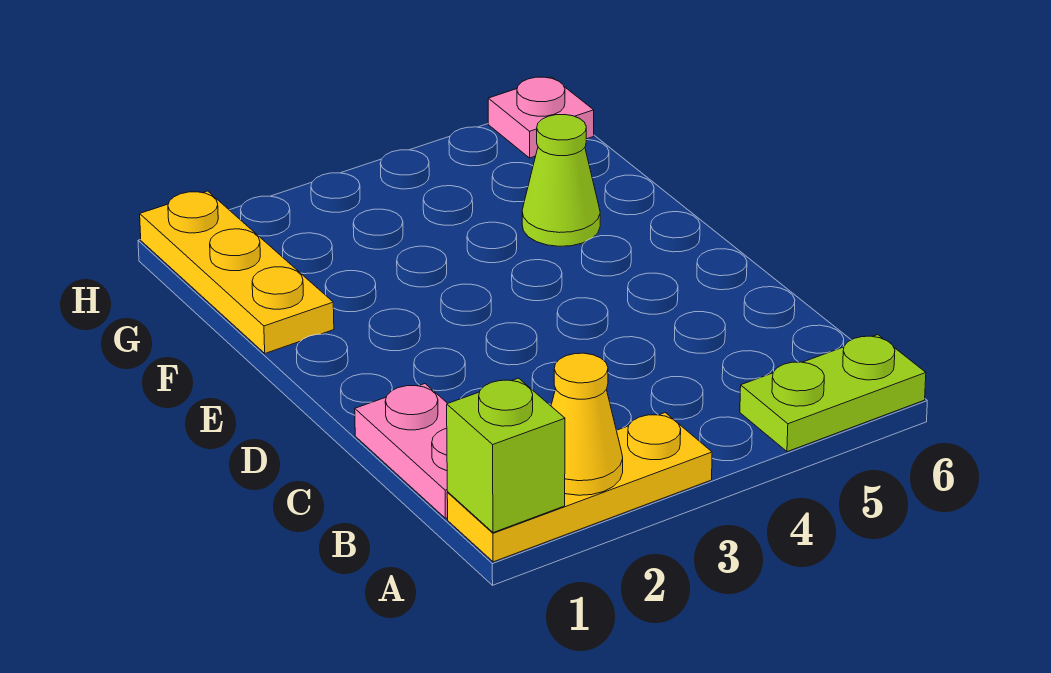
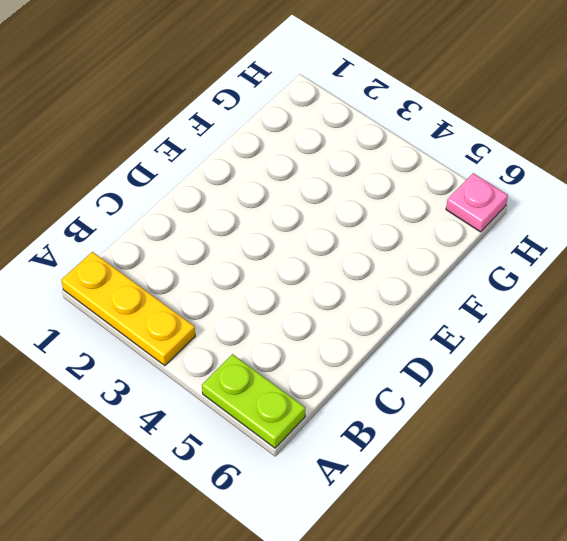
none -> pink plate B1:C1 level 1
none -> yellow plate F1:H1 level 1

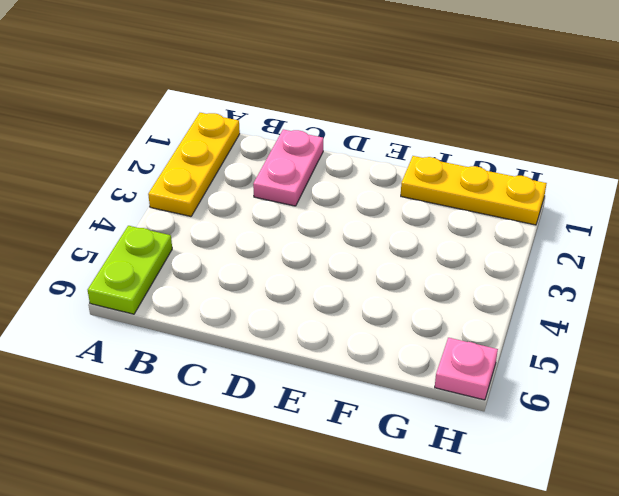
pink plate C1:C2 level 1 -> pink plate B1:C1 level 1
none -> lime cone F5 level 1
none -> lime brick A1 level 2

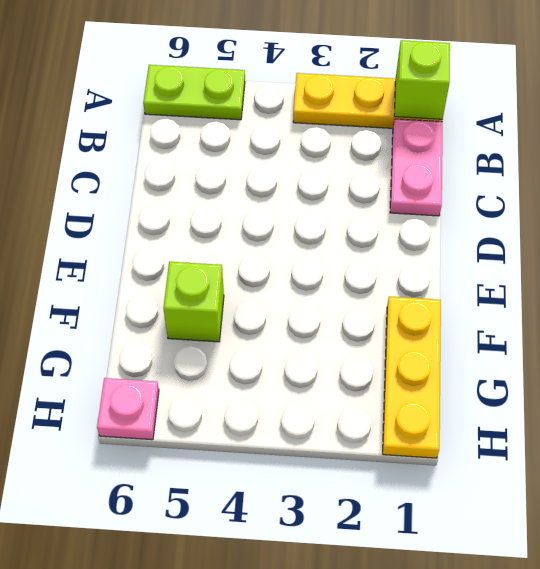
lime brick F5 level 1 -> lime cone F5 level 1
none -> yellow cone A2 level 2

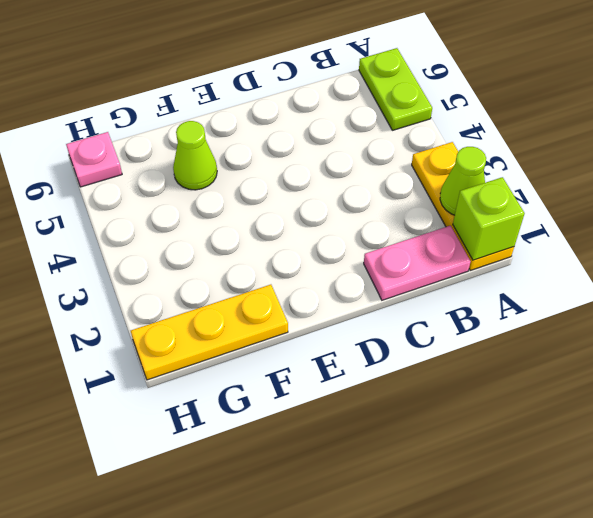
lime cone A2 level 2 -> yellow cone A2 level 2

